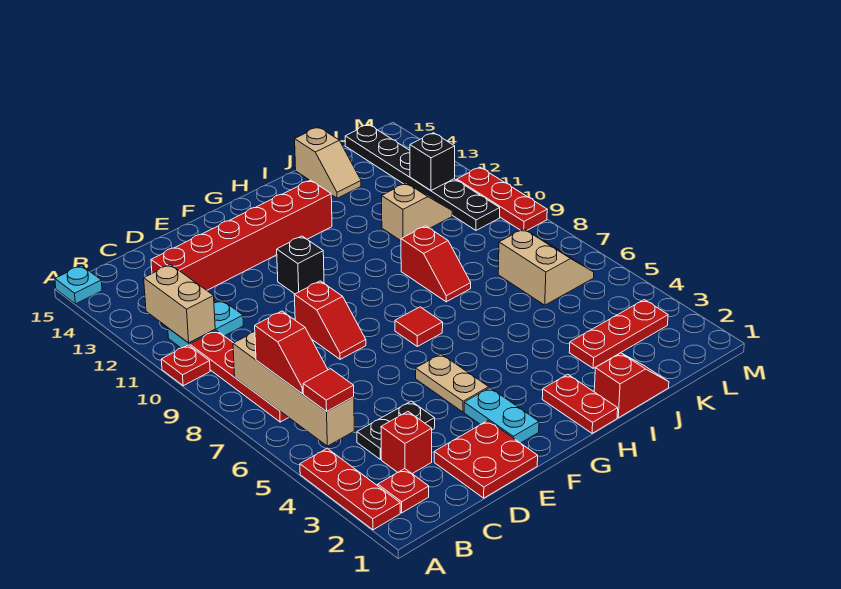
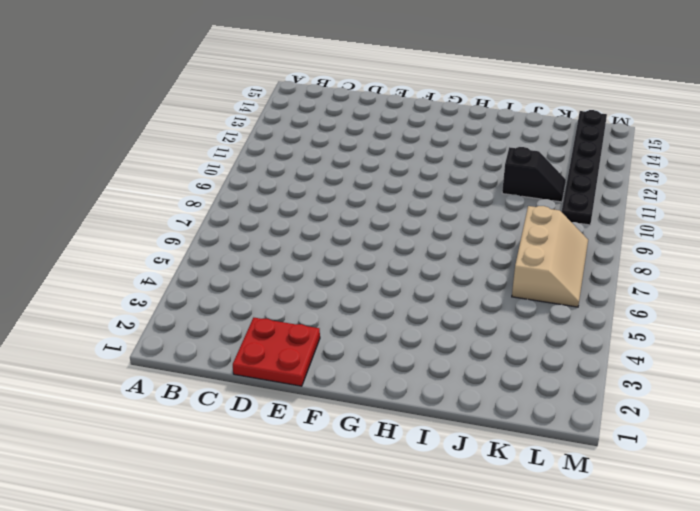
black slope J11:K11 level 1 top J -> tan slope J11:K11 level 1 top J
tan slope K6:L8 level 1 top K -> tan slope K6:L7 level 1 top K
none -> red plate A2:A4 level 1
none -> red plate A10 level 1
none -> cyan plate A15 level 1

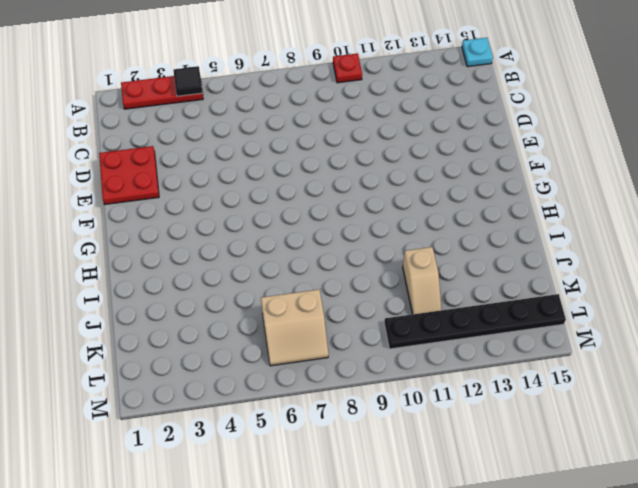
black tile A4 level 2 -> none
none -> red plate B2 level 1
none -> red plate B7:B10 level 1
none -> cyan plate B11:C11 level 1

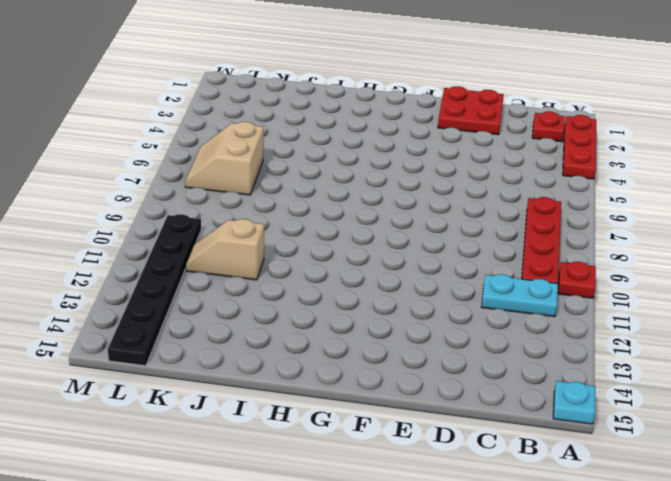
none -> red brick C3 level 1
none -> black plate C4:D4 level 1
none -> red brick C13:H13 level 1

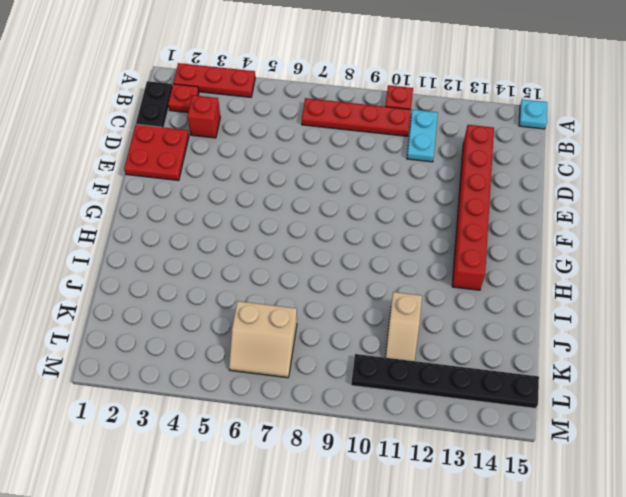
black plate B1:C1 level 1 -> black plate C4:D4 level 1
none -> red slope E8:E9 level 1 top 9
none -> cyan plate F2:F3 level 1
none -> tan plate F4:F5 level 1

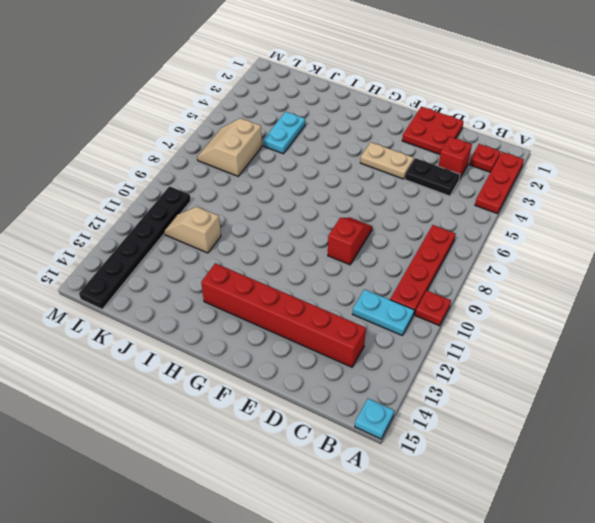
tan plate E4:F4 level 1 -> tan plate F4:F5 level 1
cyan plate J4:J5 level 1 -> cyan plate F2:F3 level 1
none -> black brick F11 level 1
none -> red tile G7 level 1
none -> red plate H1:H2 level 1

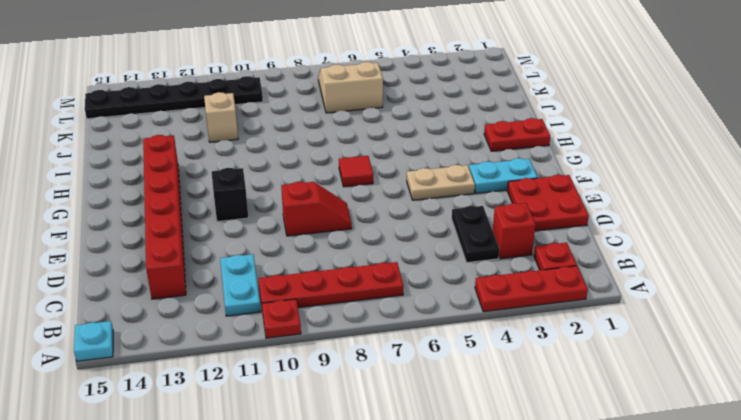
none -> red slope I1:J1 level 1 top I
none -> red slope I8:I9 level 1 top 9
none -> red plate J3:L3 level 1

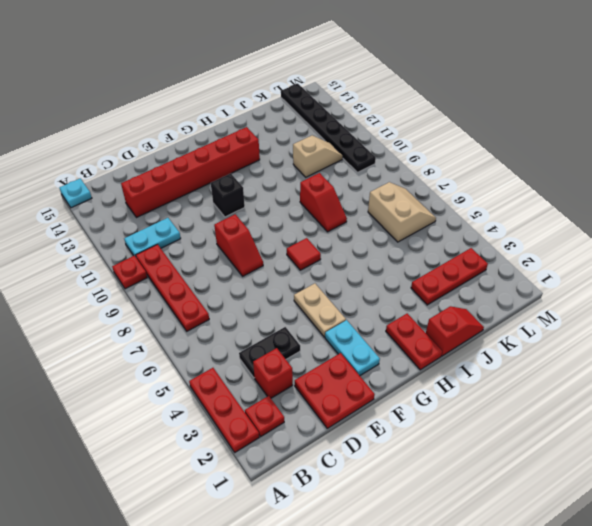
none -> tan slope J14:J15 level 1 top 15
none -> red plate M9:M11 level 1
none -> tan brick B5:B8 level 2

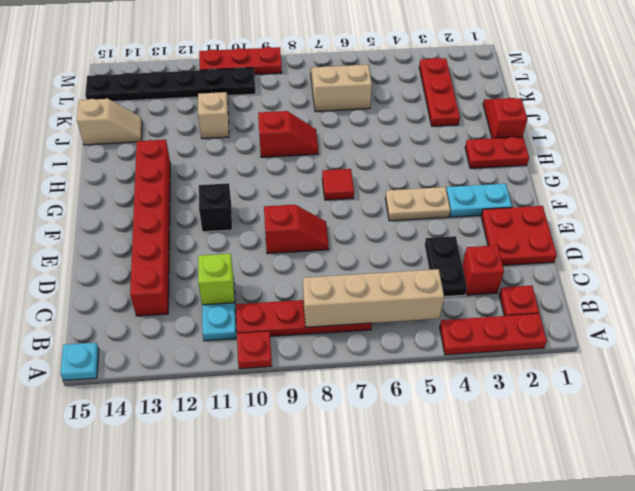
lime brick C11 level 2 -> none
none -> tan brick B11:B12 level 2
none -> black brick L12 level 2
none -> red tile B5 level 3

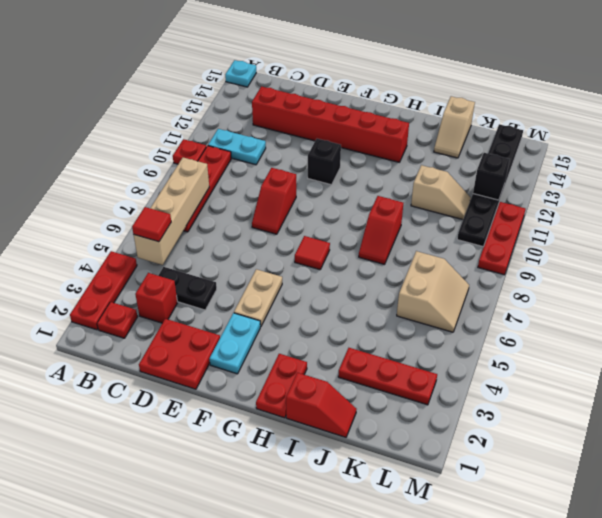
none -> tan brick B11:B12 level 2
none -> red slope B6:B7 level 3 top 7

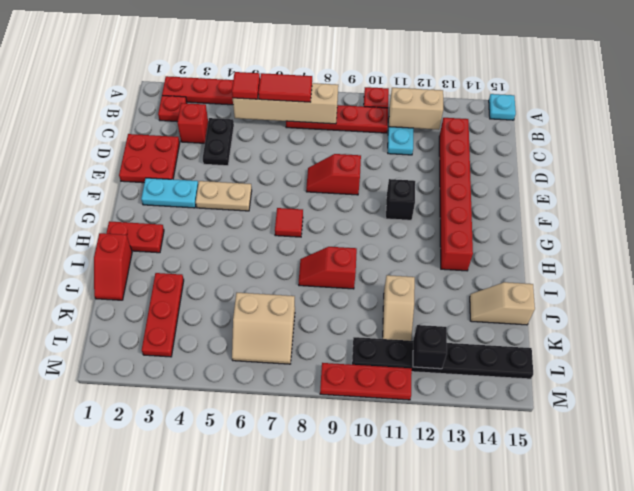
red tile B6:B7 level 3 -> red slope B6:B7 level 3 top 7

